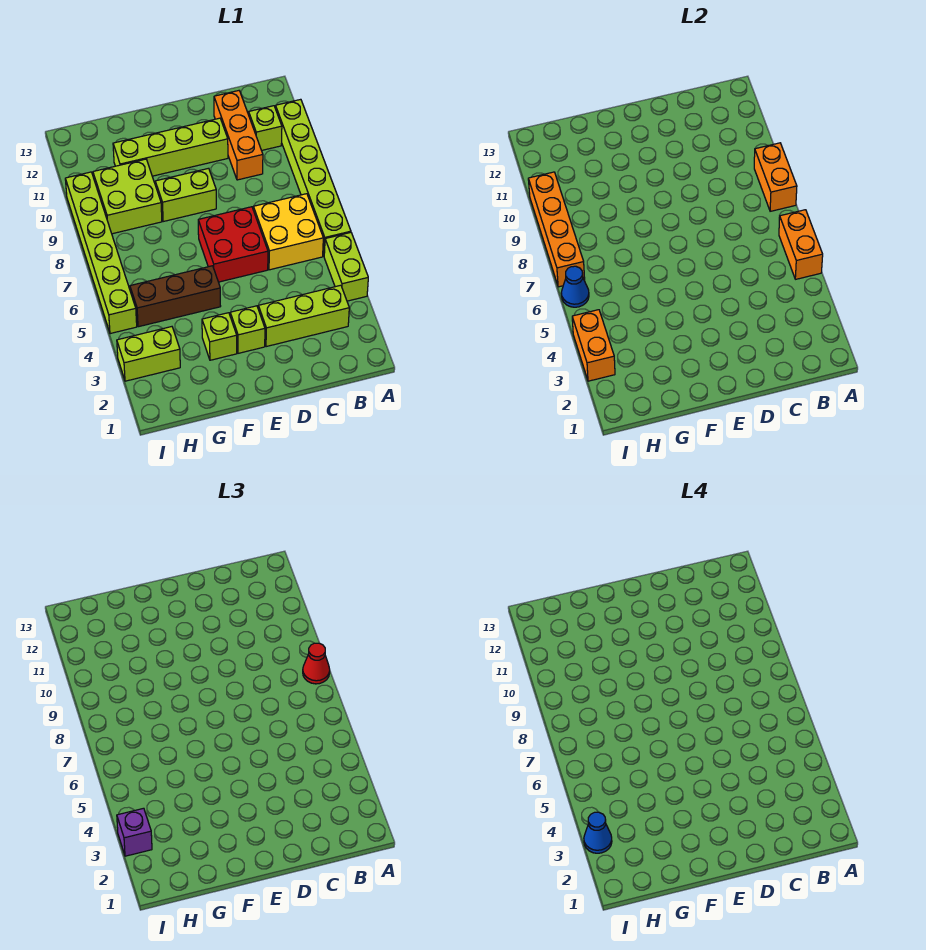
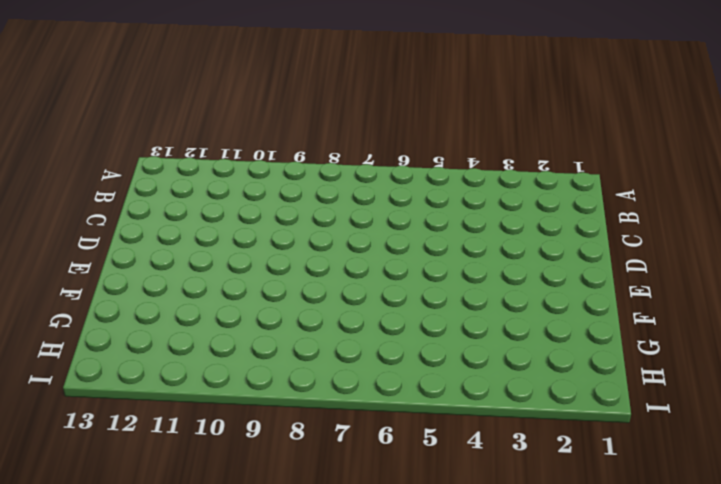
none -> lime brick A4:A5 level 1
none -> lime brick A6:A11 level 1
none -> lime brick B3:D3 level 1

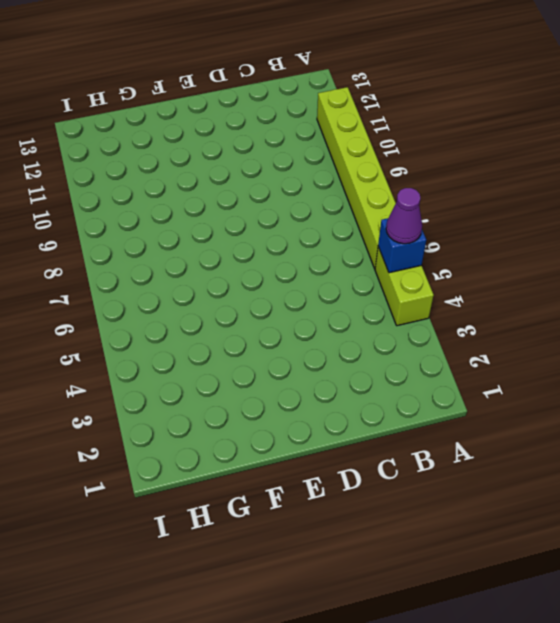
blue brick A5 level 2 -> orange brick A5:A6 level 2
purple cone A5 level 3 -> none
none -> lime brick B3:D3 level 1
none -> yellow brick B6:C7 level 1
none -> lime brick B11 level 1

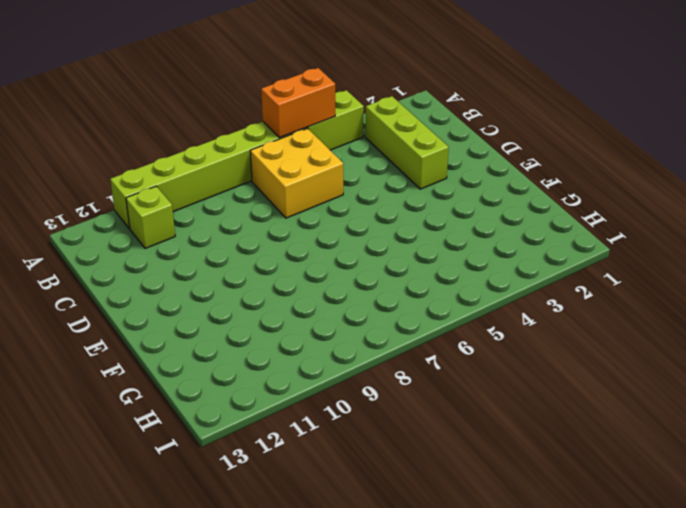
none -> orange brick C10:C12 level 1
none -> red brick D6:E7 level 1
none -> lime brick D11:G11 level 1

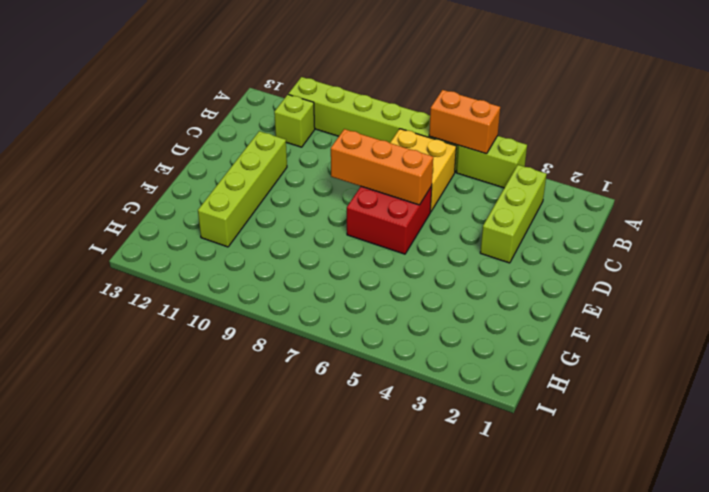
orange brick D6:D8 level 2 -> orange brick C10:C12 level 1
none -> lime brick E3 level 1
none -> lime brick E9:F9 level 1
none -> lime brick F3 level 1

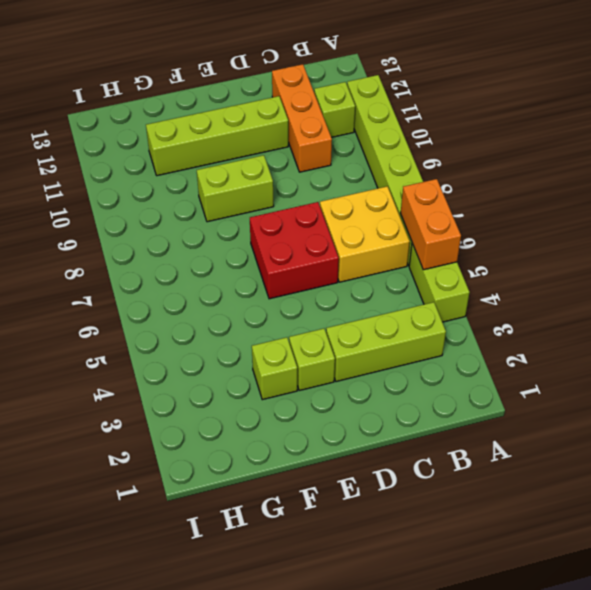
none -> brown brick F5:H5 level 1
none -> lime brick G9:H10 level 1
none -> lime brick H3:I3 level 1

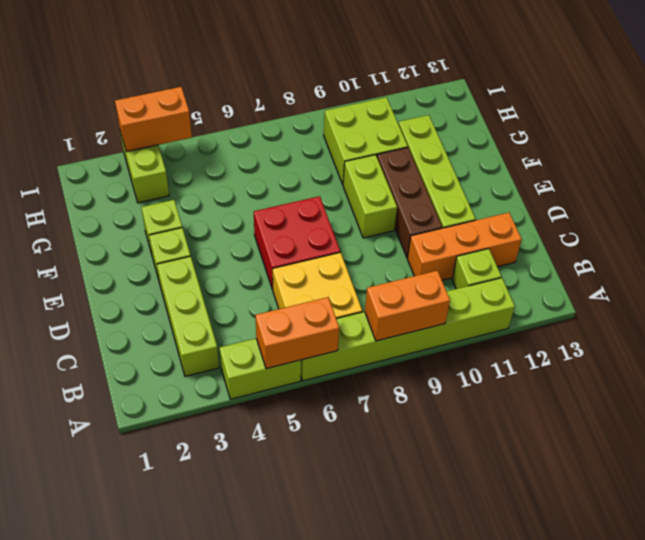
brown brick D10:F10 level 1 -> brown brick F5:H5 level 1
none -> lime brick I5:I10 level 1
none -> blue cone I6 level 2
none -> orange brick I7:I10 level 2

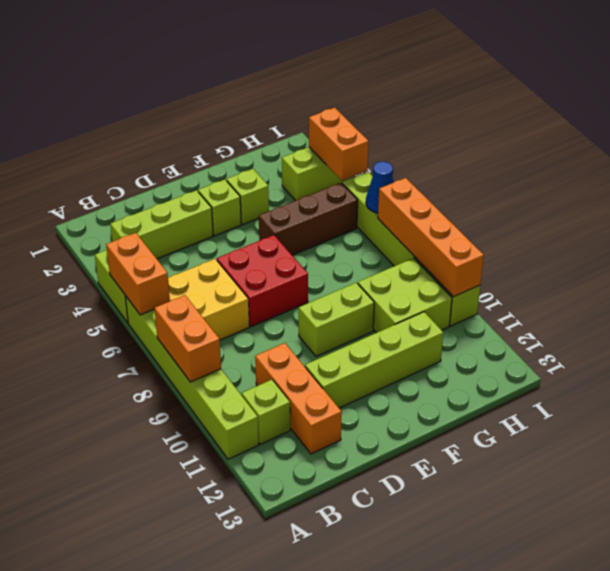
none -> red cone A8 level 3
none -> purple brick I3 level 3
none -> blue cone I3 level 4

